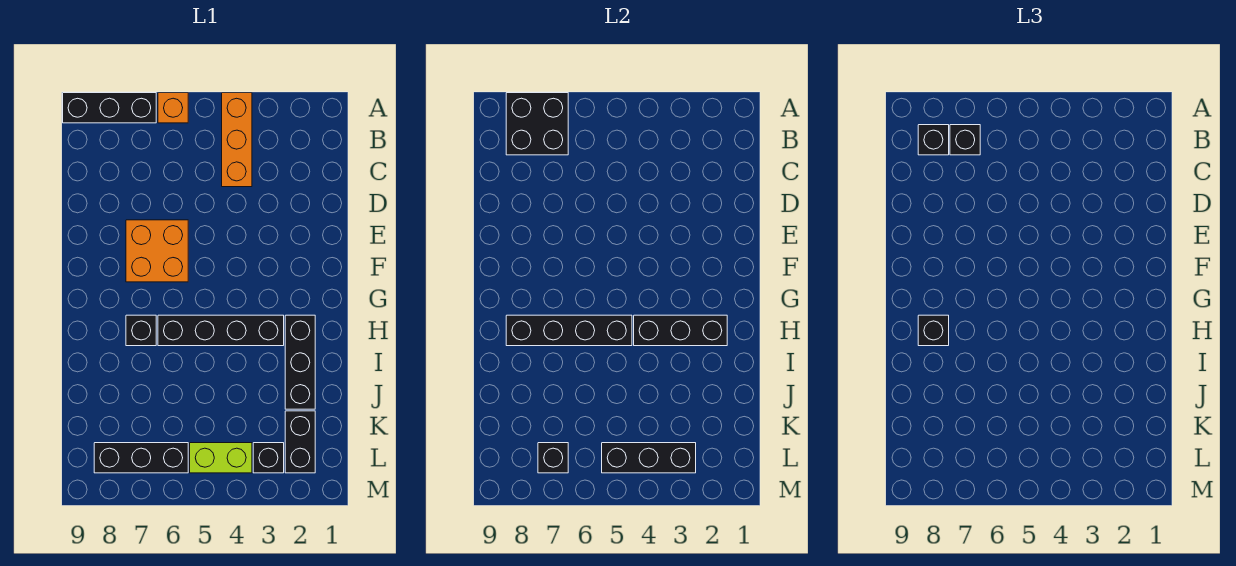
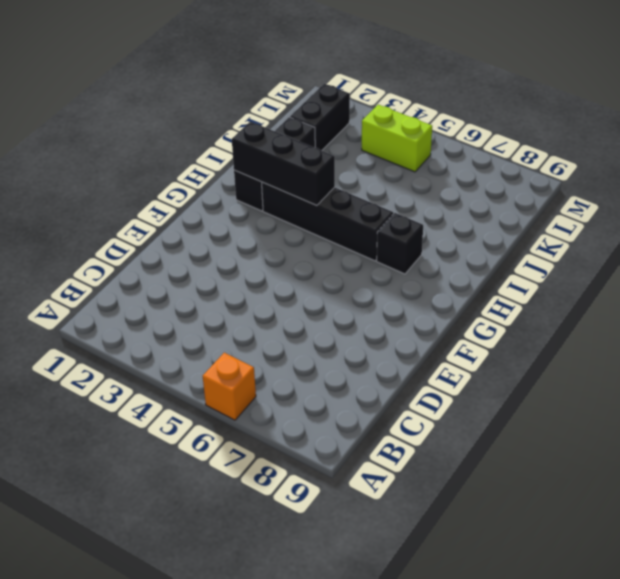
none -> orange brick A4:C4 level 1
none -> black brick A7:A9 level 1
none -> orange brick E6:F7 level 1

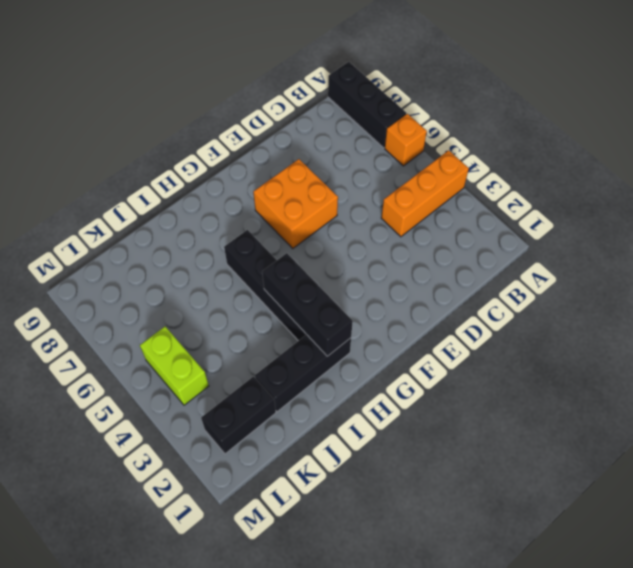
none -> black brick H7 level 1
none -> black brick L3 level 1
none -> black brick L6:L8 level 1

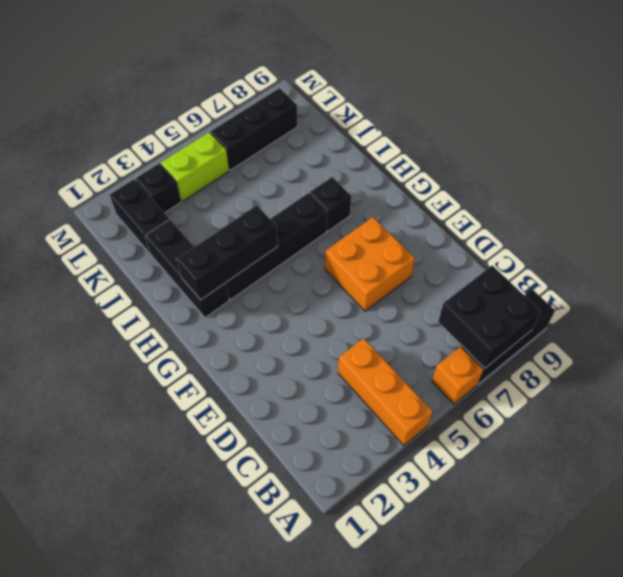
none -> black brick H5:H8 level 2
none -> black brick L3:L5 level 2
none -> black brick L7 level 2

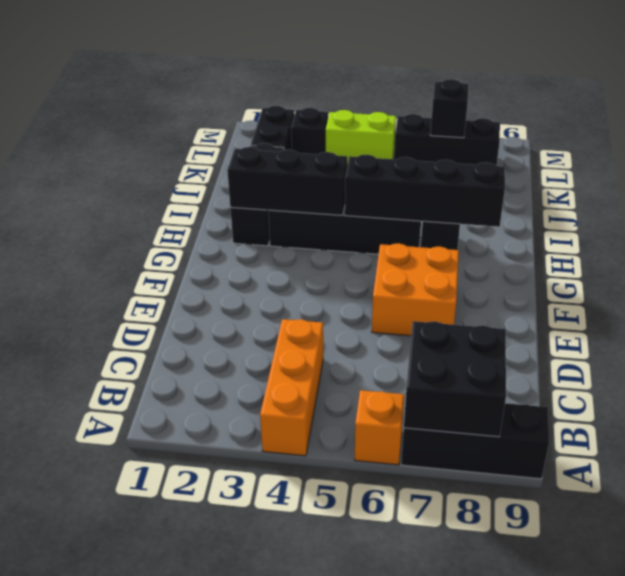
none -> black brick L3:L5 level 2
none -> black brick B7 level 3
none -> black brick B8 level 3

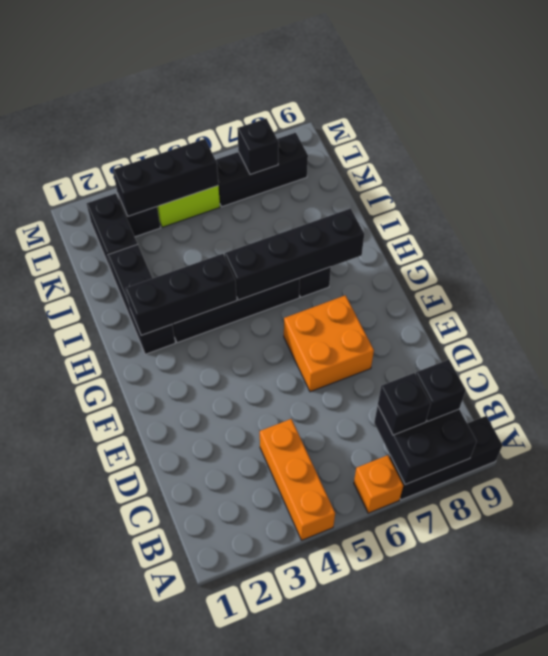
none -> black brick H8 level 3

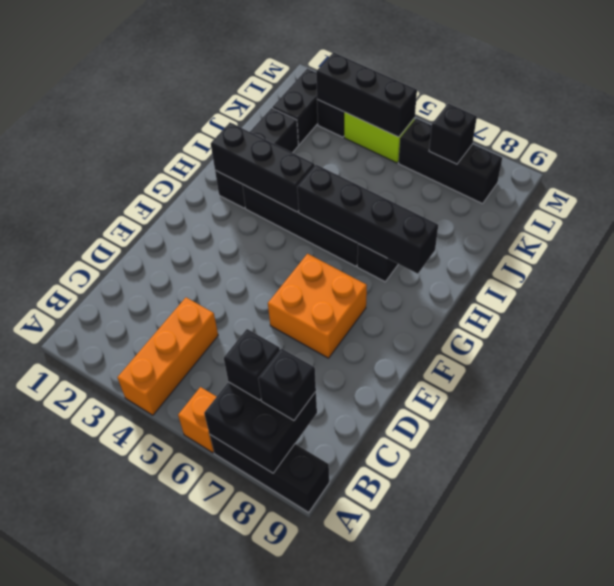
none -> black brick H8 level 3

